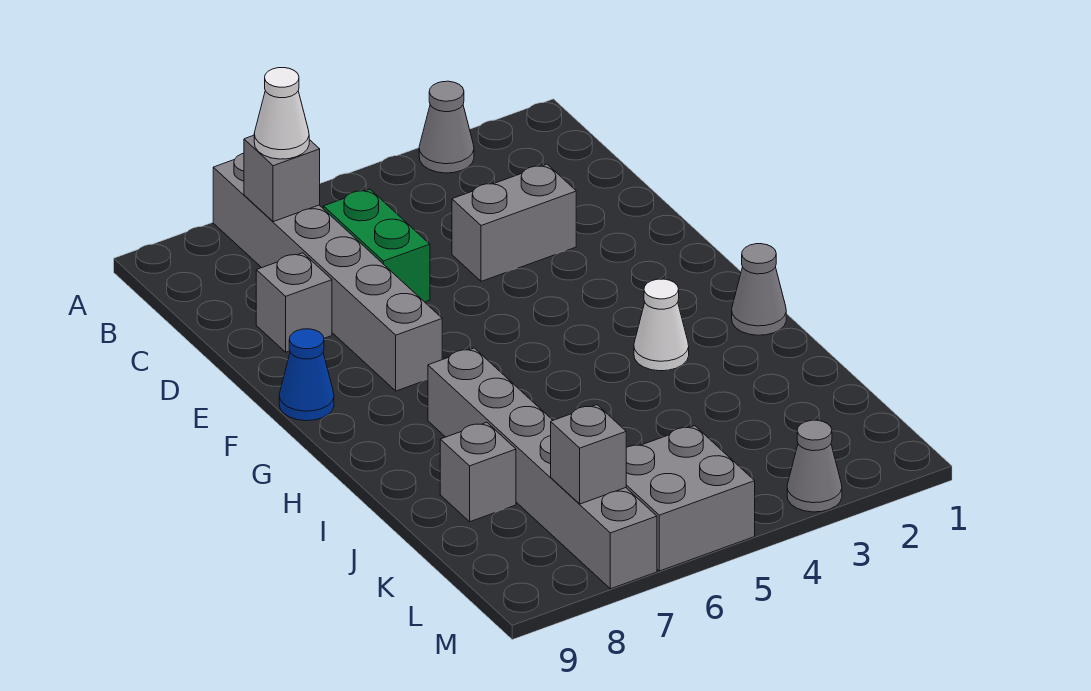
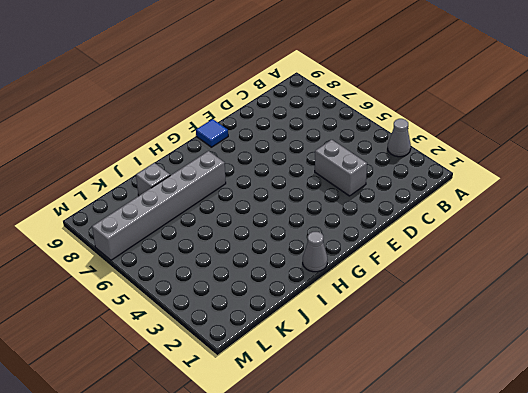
blue tile F9 level 1 -> blue cone F9 level 1
none -> grey brick A7:F7 level 1
none -> green brick C6:D6 level 1
none -> grey brick D8 level 1

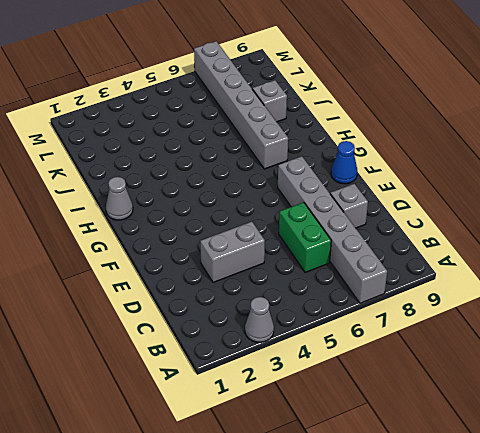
none -> white cone H3 level 1
none -> grey brick L5:M6 level 1
none -> grey cone M3 level 1

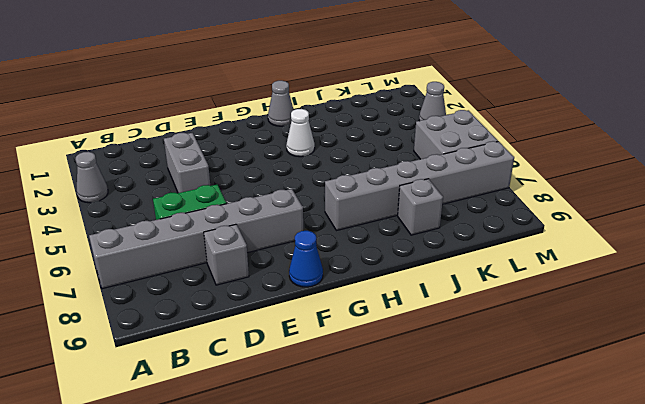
none -> grey brick B7 level 2
none -> grey brick L7 level 2
none -> white cone B7 level 3

